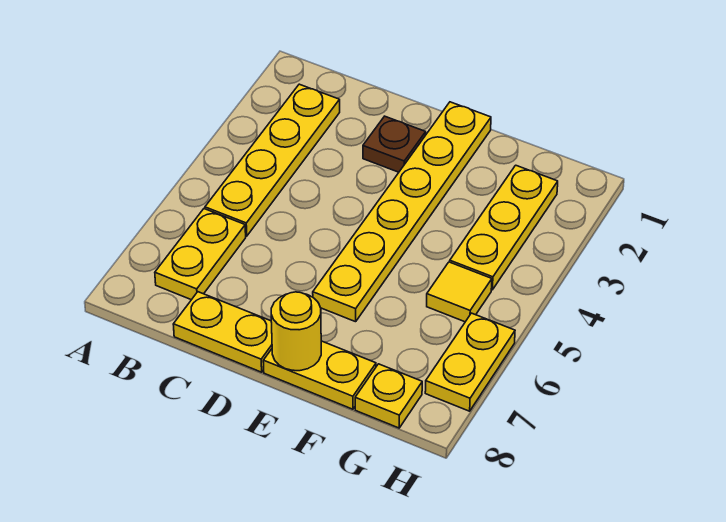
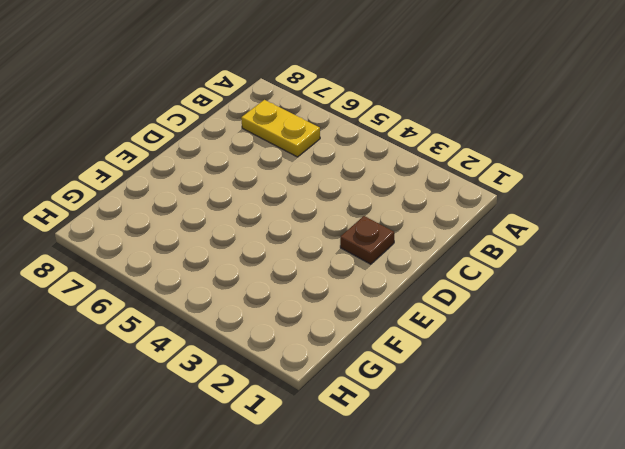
none -> yellow plate B2:B5 level 1
none -> yellow plate C8:D8 level 1

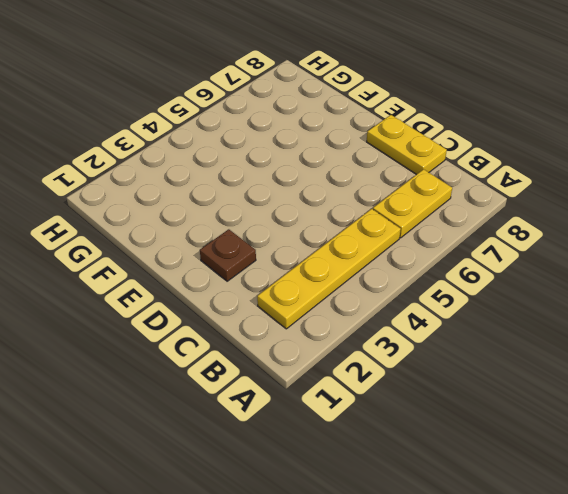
none -> yellow plate E1:E6 level 1
none -> yellow plate E8:F8 level 1

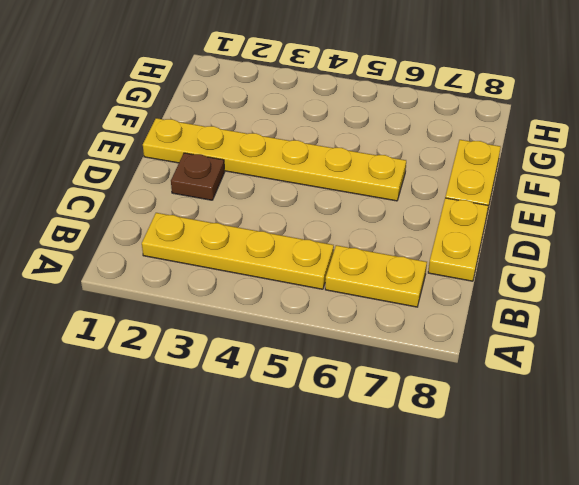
none -> yellow plate G2:G4 level 1
none -> yellow tile G5 level 1

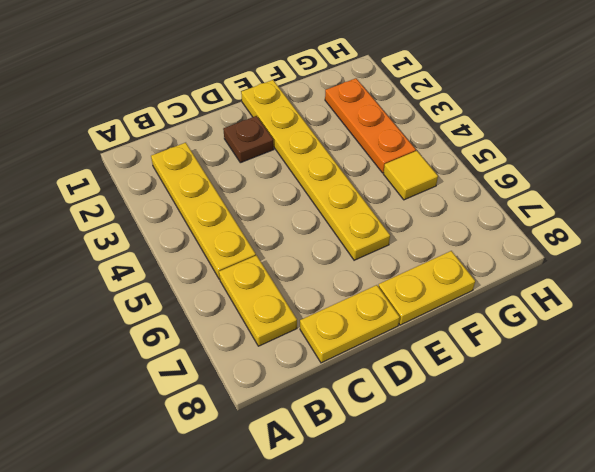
orange plate G2:G4 level 1 -> yellow plate G2:G4 level 1
none -> yellow plate G8 level 1
none -> yellow plate H6:H7 level 1

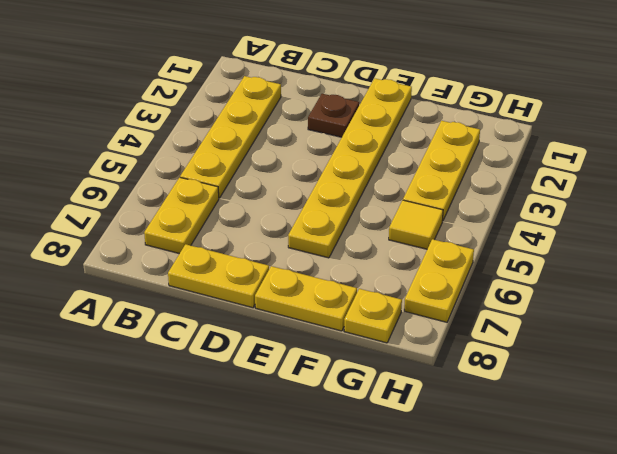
none -> yellow round brick E8 level 2

